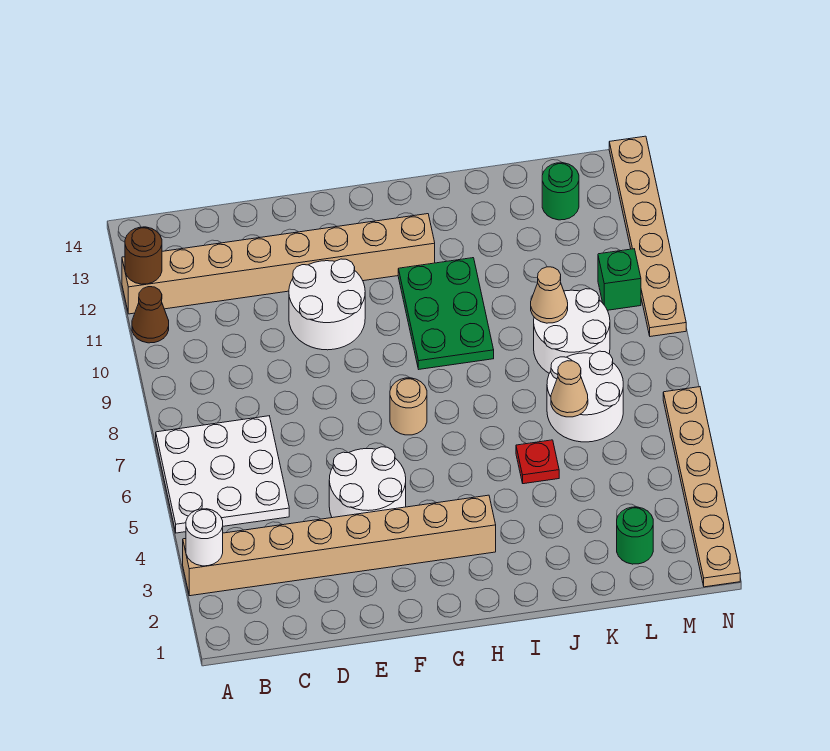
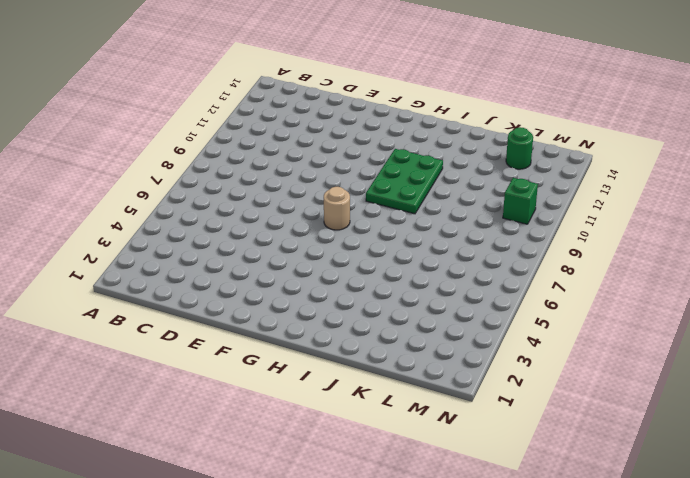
none -> tan brick A3:H3 level 1
none -> white plate A5:C7 level 1
none -> brown cone A11 level 1

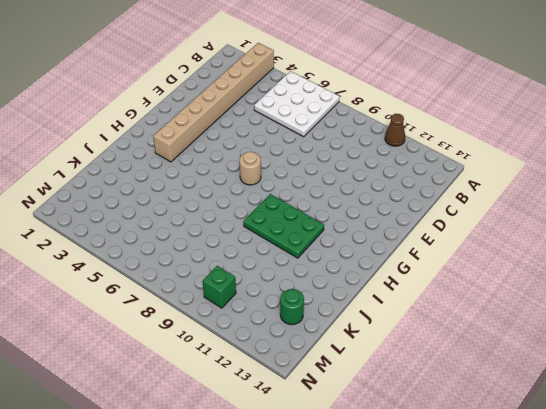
none -> tan brick A12:H12 level 1
none -> white round brick E4:F5 level 1
none -> white round brick E10:F11 level 1

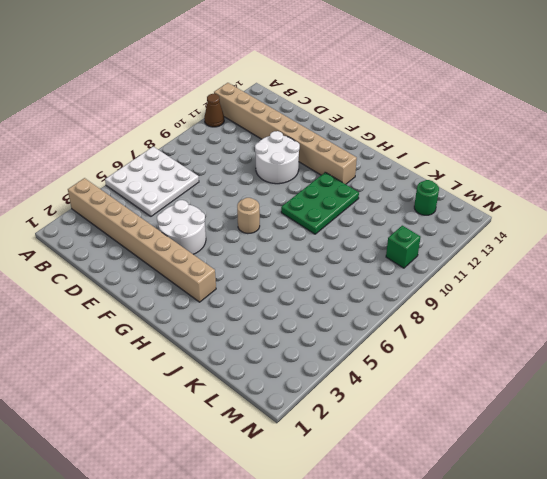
none -> red plate J5 level 1
none -> white round brick K6:L7 level 1
none -> white round brick K8:L9 level 1

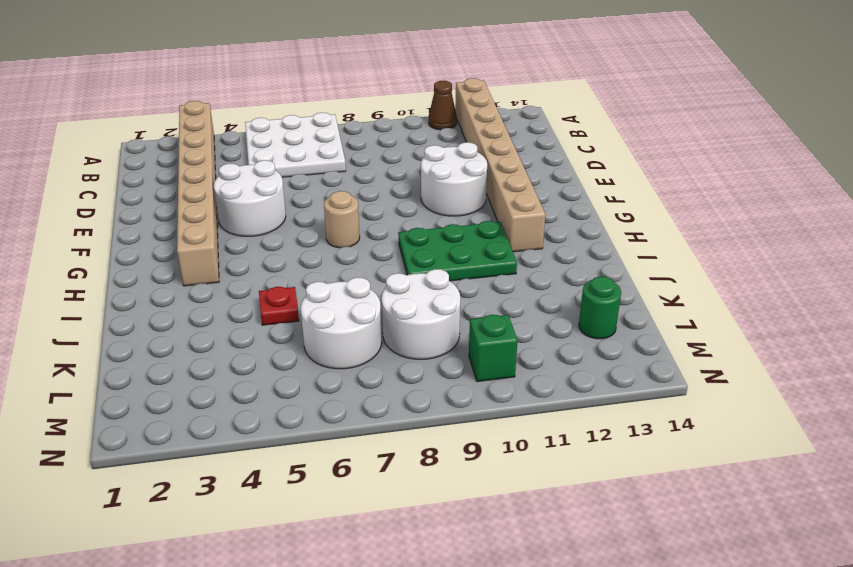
none -> green round brick L2 level 1
none -> tan plate N1:N6 level 1
none -> tan plate N9:N14 level 1

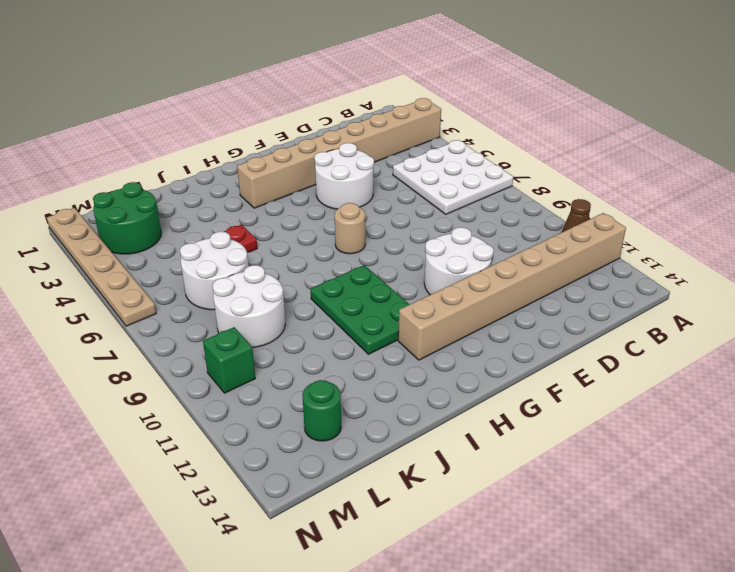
green round brick L2:M3 level 1 -> green round brick L2 level 1
none -> tan plate N9:N14 level 1
none -> white round brick A3 level 2
none -> brown round brick A12 level 2

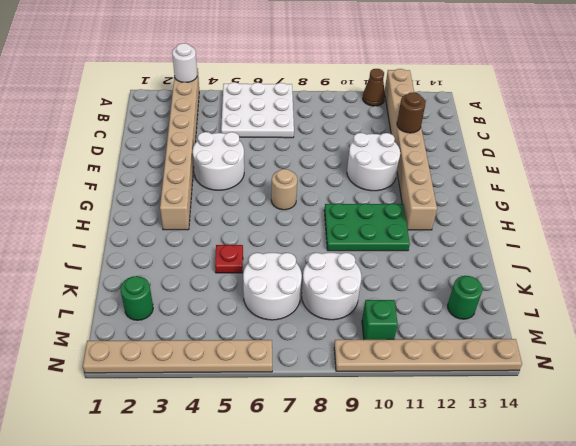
brown round brick D12 level 2 -> brown round brick A12 level 2
none -> tan cone K6 level 2
none -> tan cone K9 level 2

